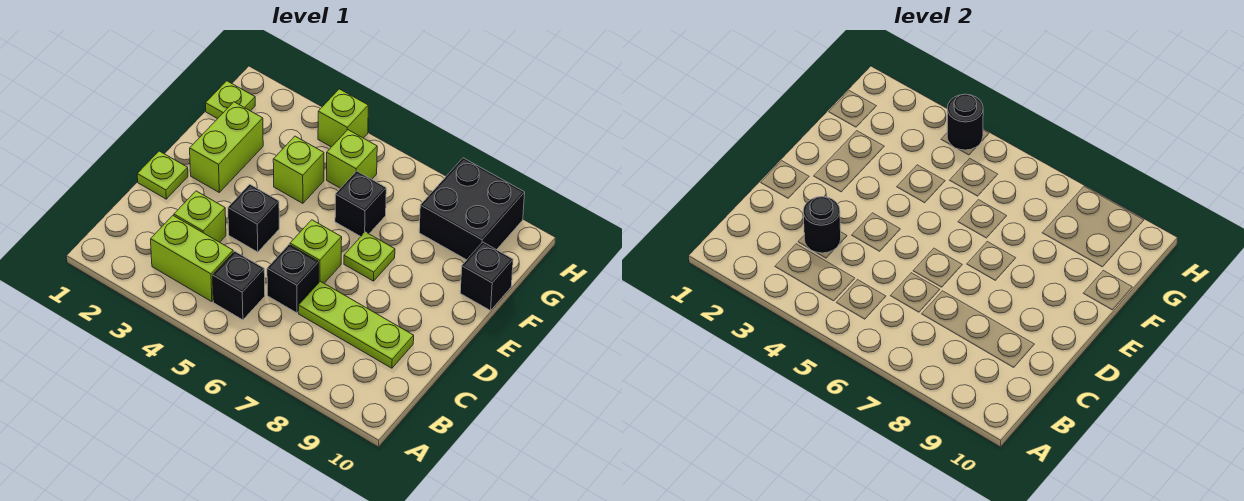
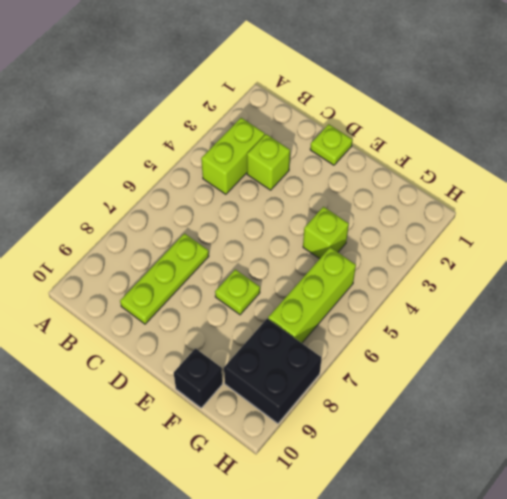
lime brick G5:G7 level 1 -> lime brick G5 level 1
none -> black brick B5 level 1
none -> black brick C6 level 1
none -> black brick D4 level 1

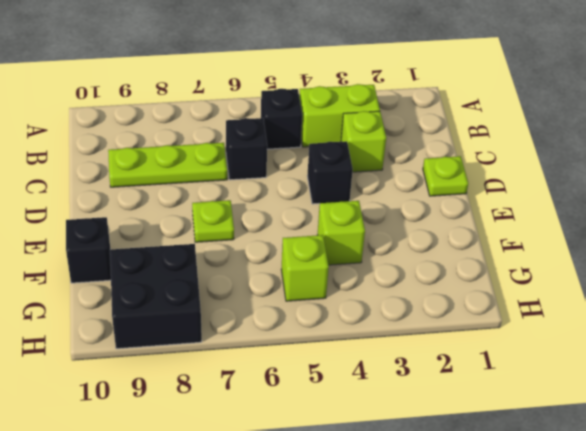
none -> lime brick D6 level 1
none -> lime brick E2:F2 level 1
none -> black brick F6 level 1

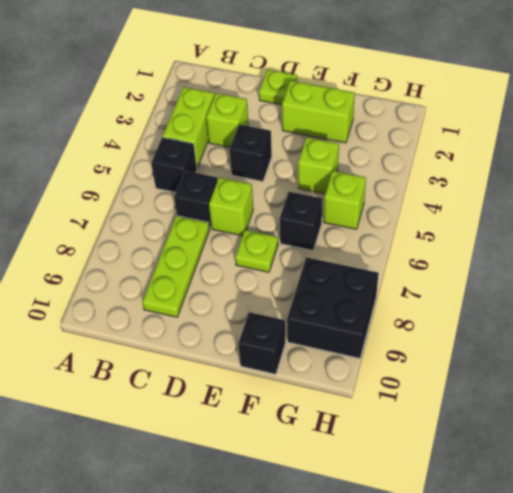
none -> lime plate G1 level 1
none -> lime brick H4 level 1
none -> black round brick C3 level 2

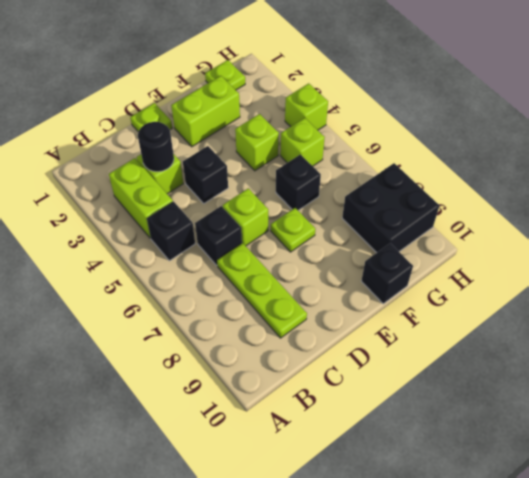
none -> black round brick H4 level 2

